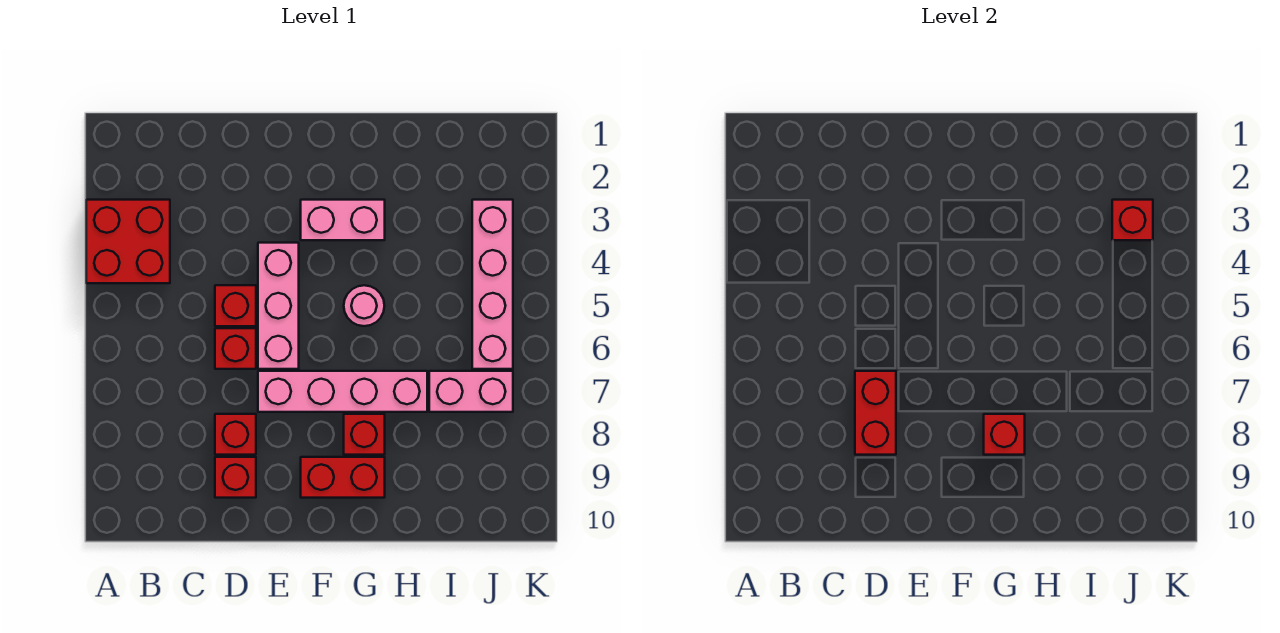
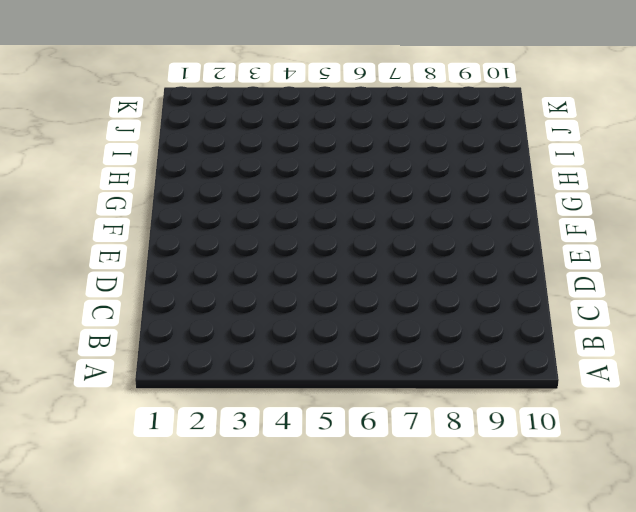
none -> red brick A3:B4 level 1
none -> red brick D5 level 1
none -> red brick D6 level 1

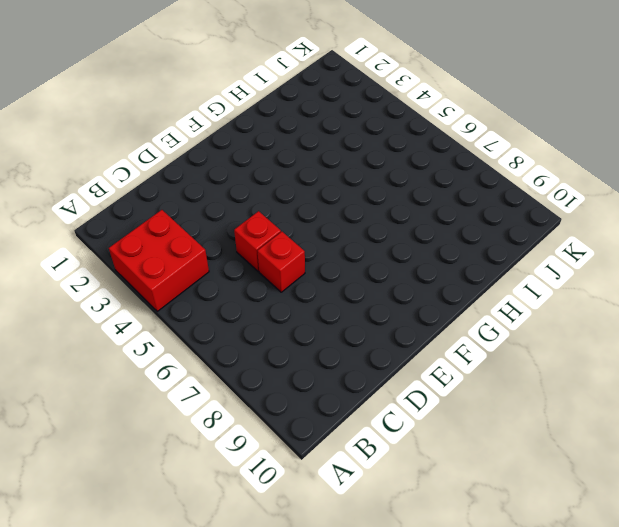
none -> red brick D8 level 1
none -> red brick D9 level 1
none -> pink brick E4:E6 level 1

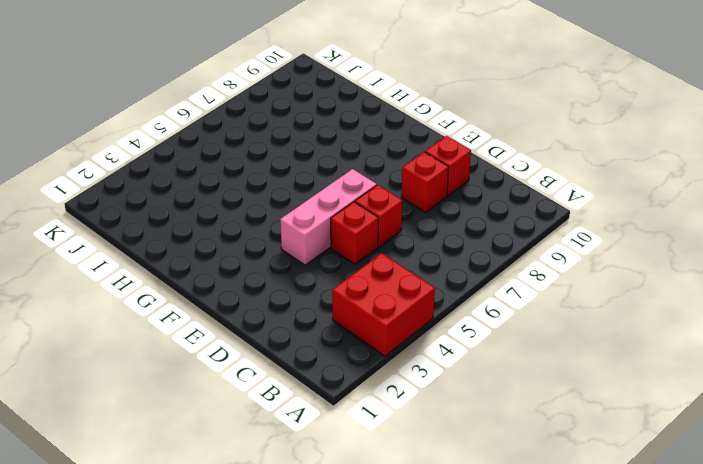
none -> pink brick E7:H7 level 1
none -> pink brick F3:G3 level 1
none -> red brick F9:G9 level 1

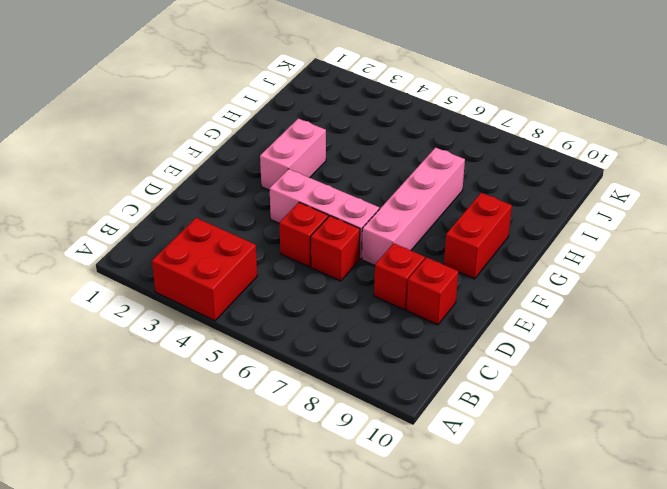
none -> pink round brick G5 level 1
none -> red brick G8 level 1
none -> pink brick I7:J7 level 1

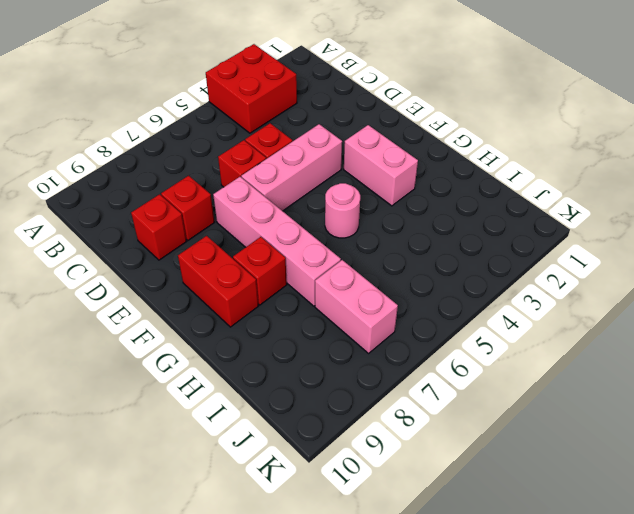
none -> pink brick J3:J6 level 1
none -> red brick D7:D8 level 2
none -> red brick G8 level 2

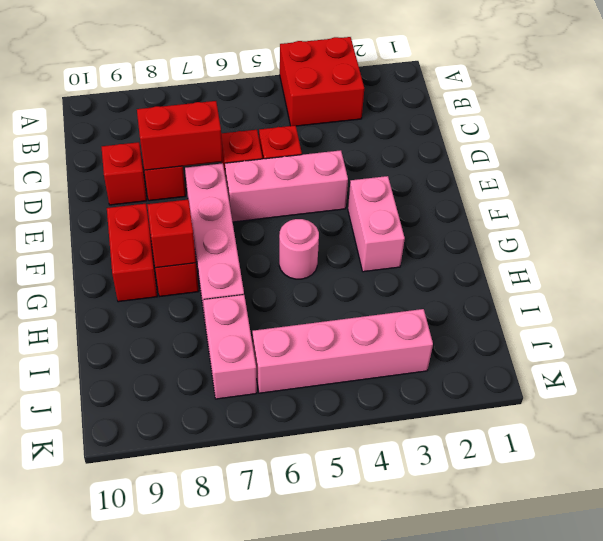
none -> red brick J3 level 2

